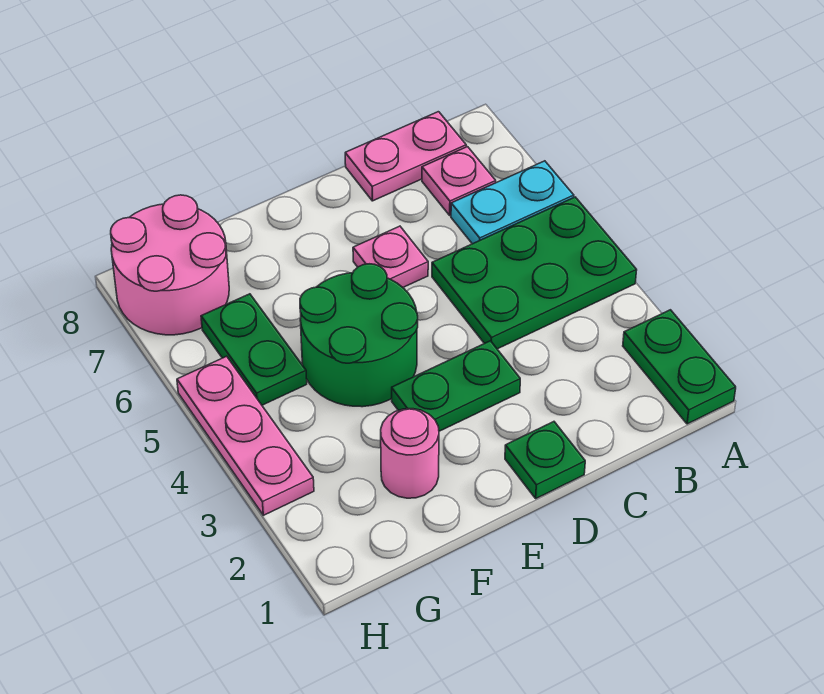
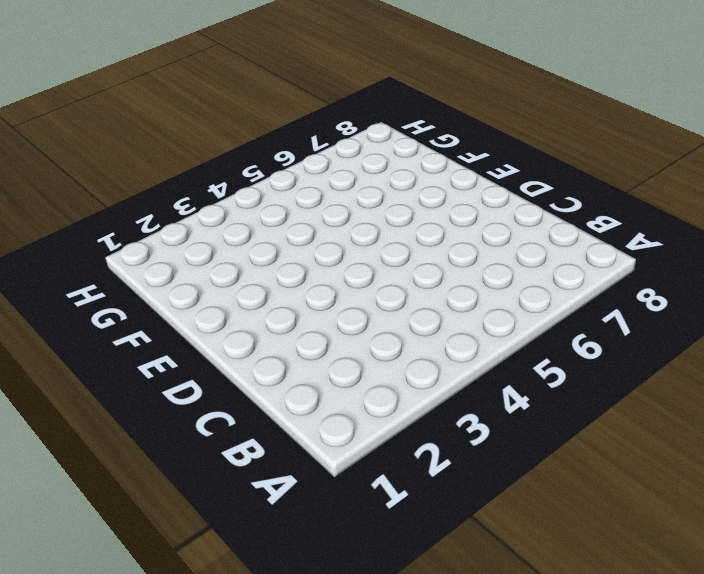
none -> green plate A1:A2 level 1
none -> green plate A4:C5 level 1
none -> cyan plate A6:B6 level 1

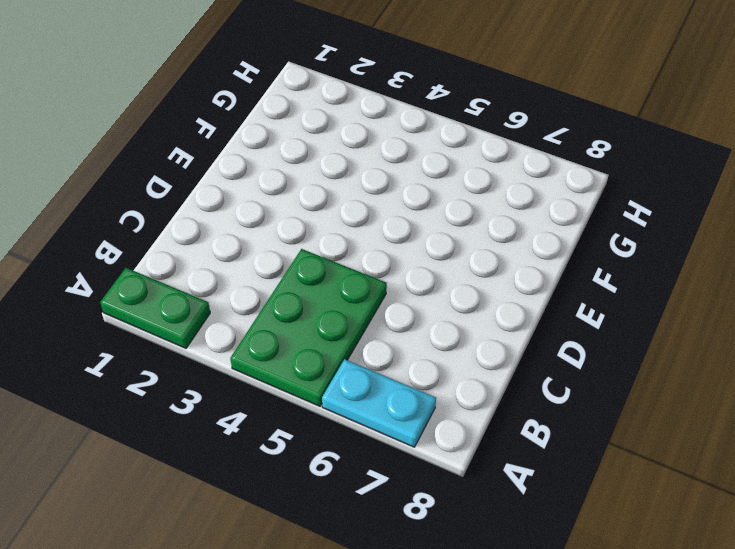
cyan plate A6:A7 level 1 -> cyan plate A6:B6 level 1
none -> pink plate B7 level 1
none -> pink plate B8:C8 level 1
none -> green plate D1 level 1

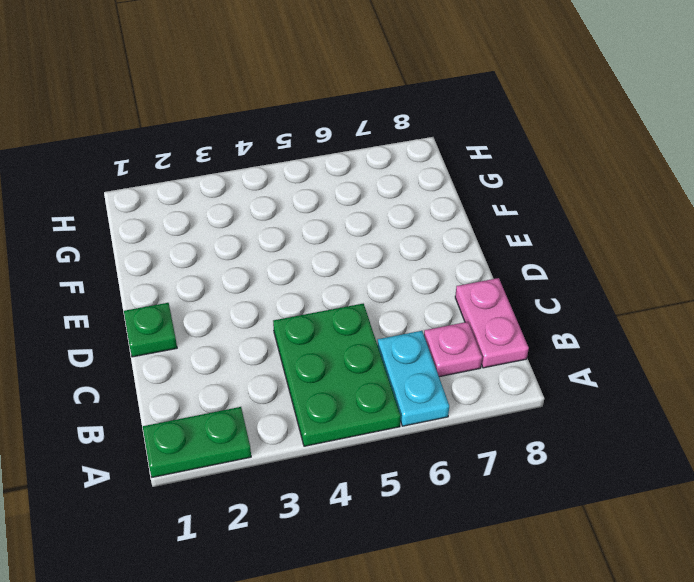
none -> green plate D3:E3 level 1
none -> pink plate D6 level 1
none -> green round brick E4:F5 level 1

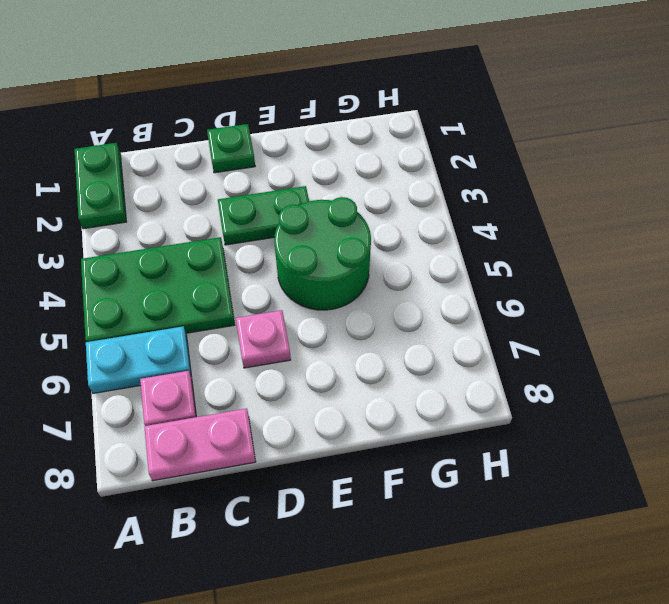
none -> pink round brick F2 level 1
none -> green plate G5:G6 level 1
none -> pink round brick G7:H8 level 1

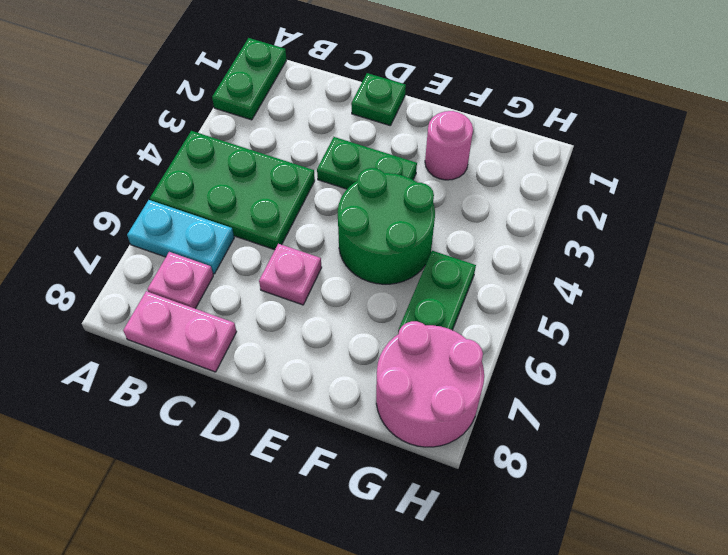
none -> pink plate H3:H5 level 1

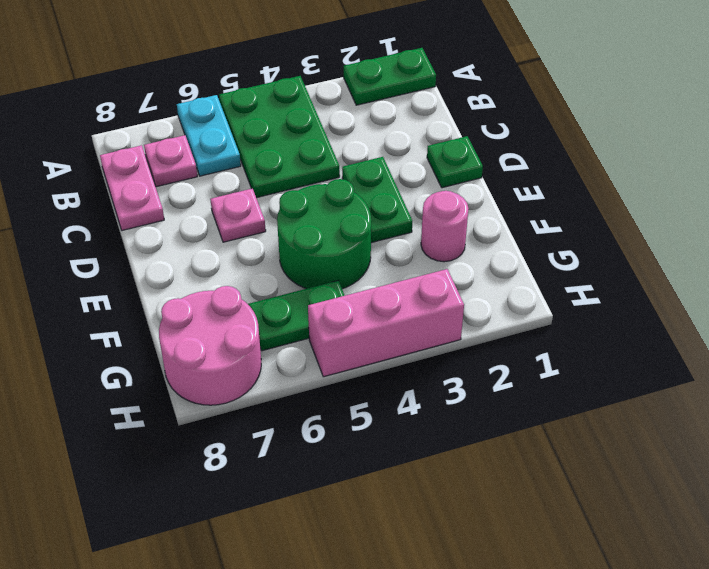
pink brick H3:H5 level 1 -> pink plate H3:H5 level 1

